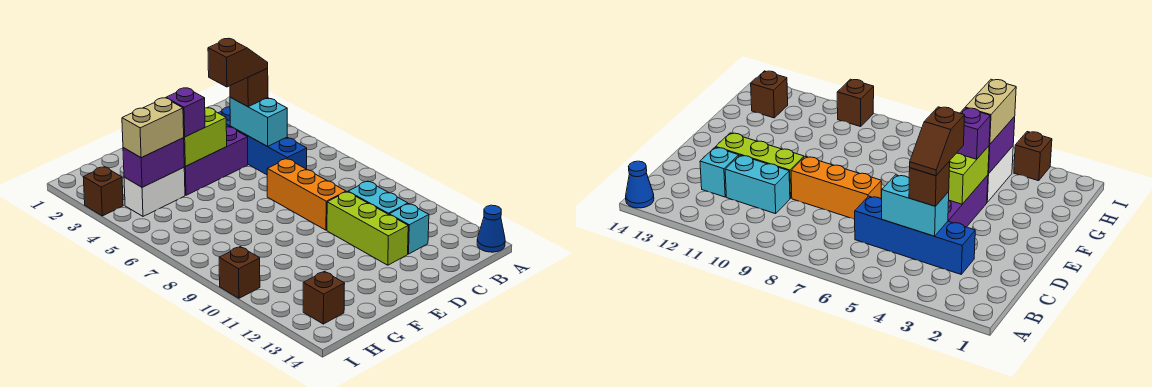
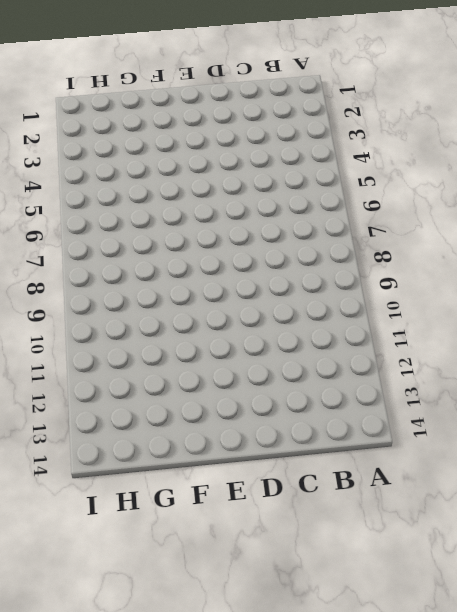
none -> blue cone A14 level 1
none -> blue brick C3:C6 level 1
none -> cyan brick C10:C11 level 1

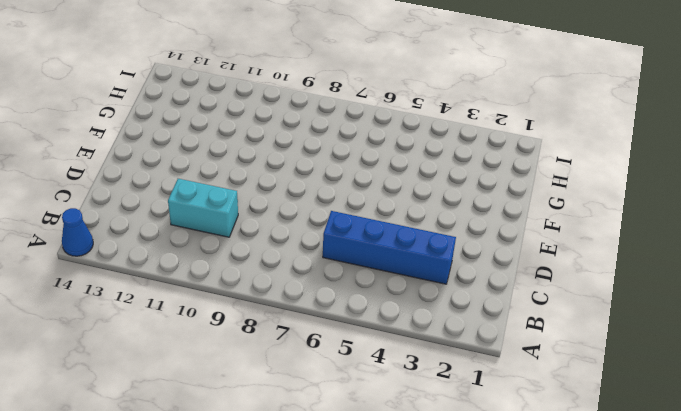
none -> cyan brick C12 level 1
none -> purple brick D4:F4 level 1
none -> orange brick D7:D9 level 1

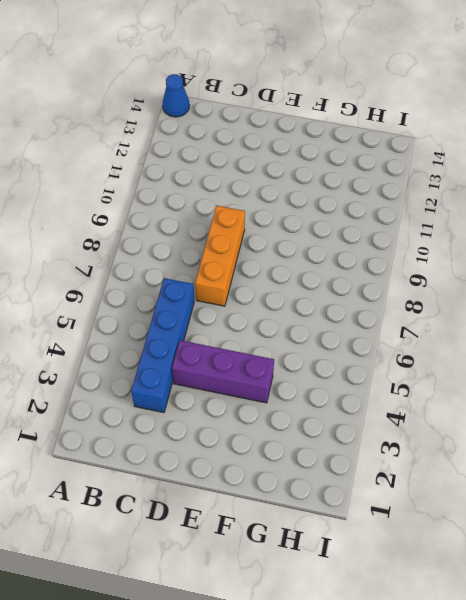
none -> cyan brick C10:C11 level 1
none -> cyan brick C12 level 1
none -> lime brick D10:D12 level 1

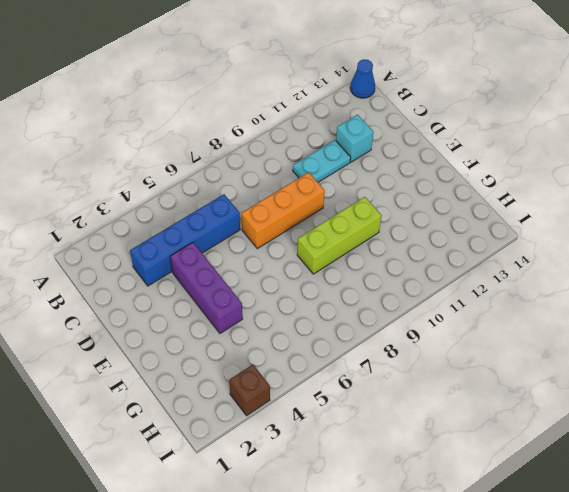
cyan plate C10:C11 level 1 -> cyan brick C10:C11 level 1
lime brick F8:F10 level 1 -> lime brick D10:D12 level 1
none -> white brick G4:H4 level 1
none -> brown brick H13 level 1
none -> brown brick I10 level 1

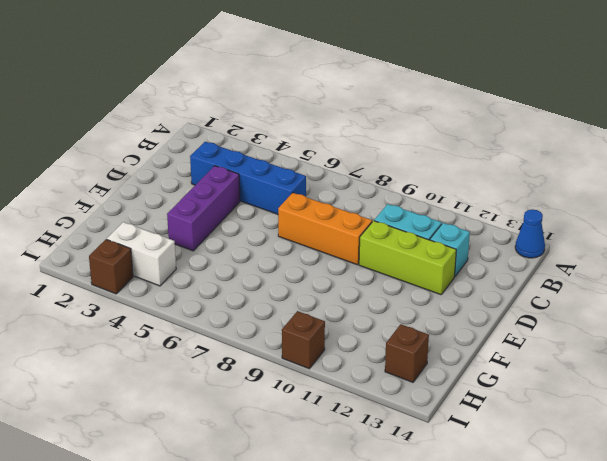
white brick H3:H4 level 1 -> white brick G4:H4 level 1
none -> cyan brick C4:C5 level 2
none -> lime brick E4:F4 level 2
none -> purple brick G4:H4 level 2

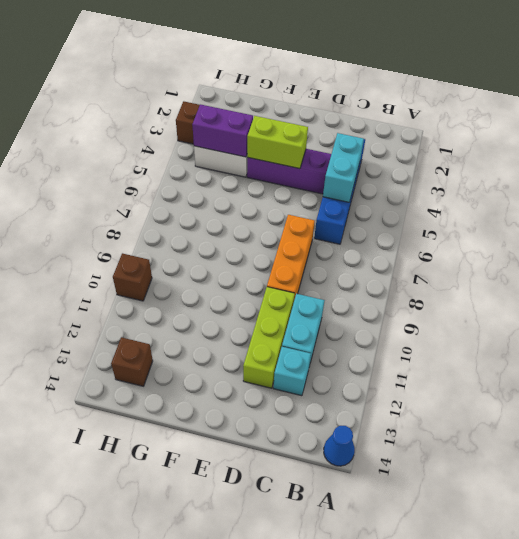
none -> brown brick C4 level 3
none -> purple brick F4 level 3
none -> tan brick G4:H4 level 3

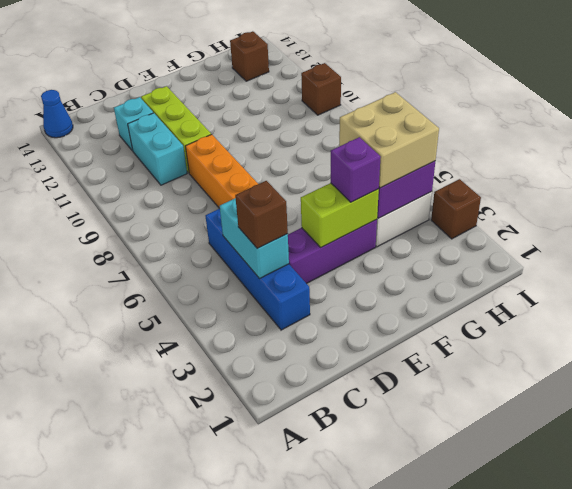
tan brick G4:H5 level 3 -> tan brick G4:H4 level 3
none -> brown slope C4:D4 level 4 top D

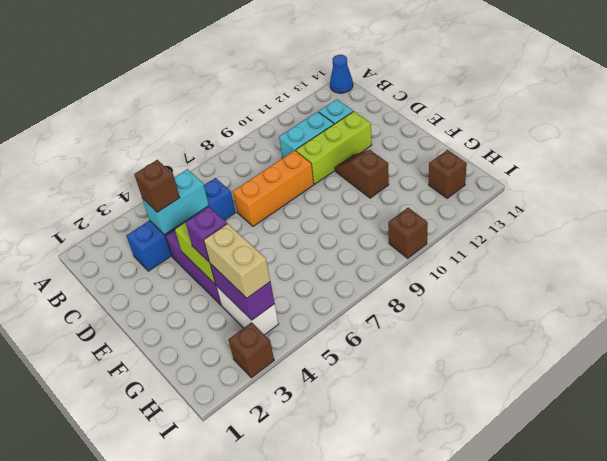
brown slope E11:F11 level 1 top F -> brown slope C4:D4 level 4 top D

